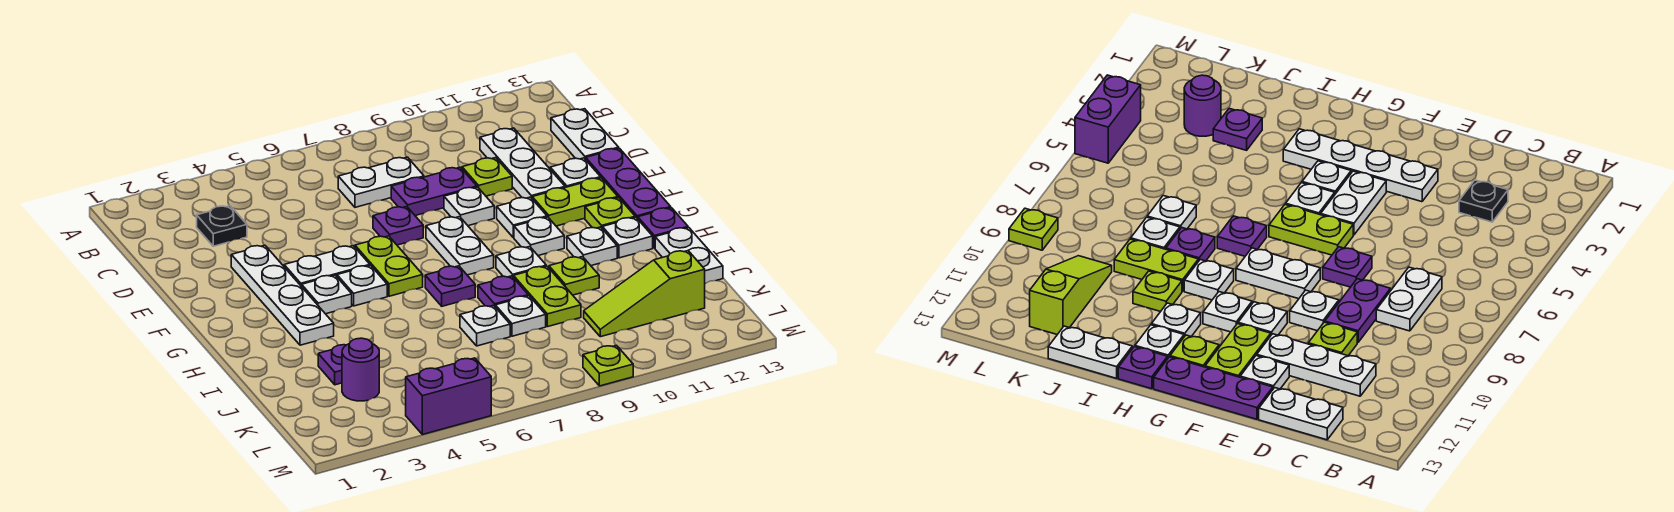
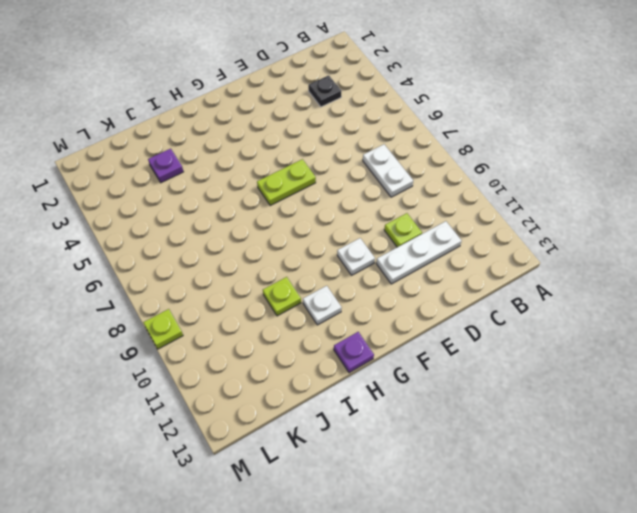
none -> white plate C13:D13 level 1
none -> purple plate D8:D9 level 1
none -> white plate E3:H3 level 1
none -> purple plate E7 level 1

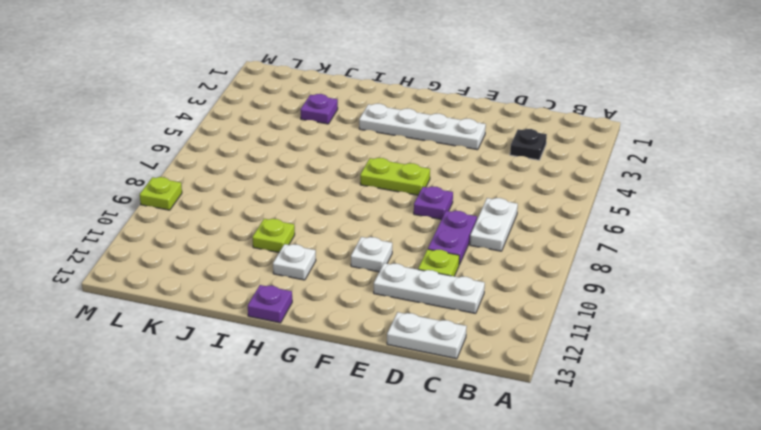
none -> white plate E9 level 1
none -> white plate E12 level 1
none -> purple plate E13:G13 level 1
none -> white plate F4:F5 level 1

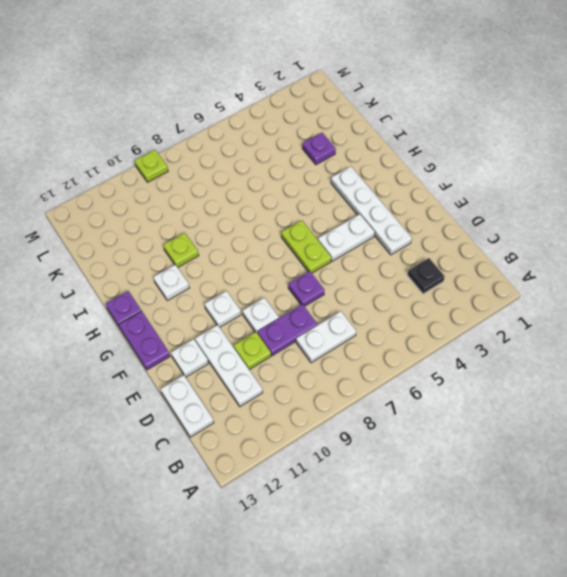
purple plate F13:G13 level 1 -> purple plate E13:G13 level 1
none -> white plate F8:G8 level 1
none -> lime plate F11:F12 level 1
none -> white plate G4 level 1
none -> white plate G5 level 1

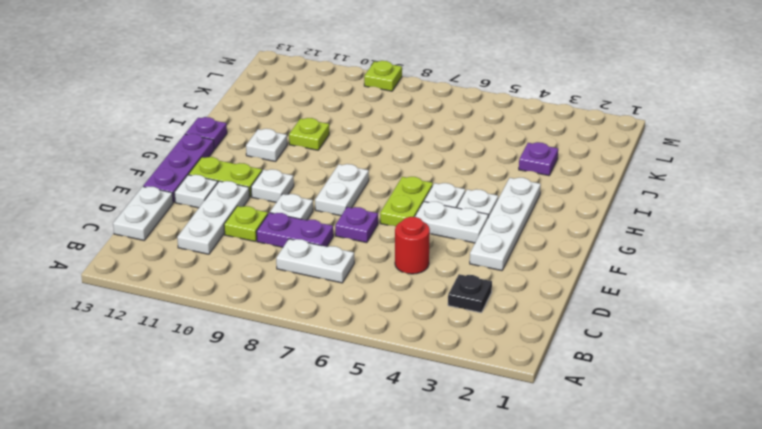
red round brick D5 level 1 -> none
none -> white plate G10 level 1
none -> lime plate G12 level 1
none -> purple plate H7 level 1
none -> white plate H9 level 1

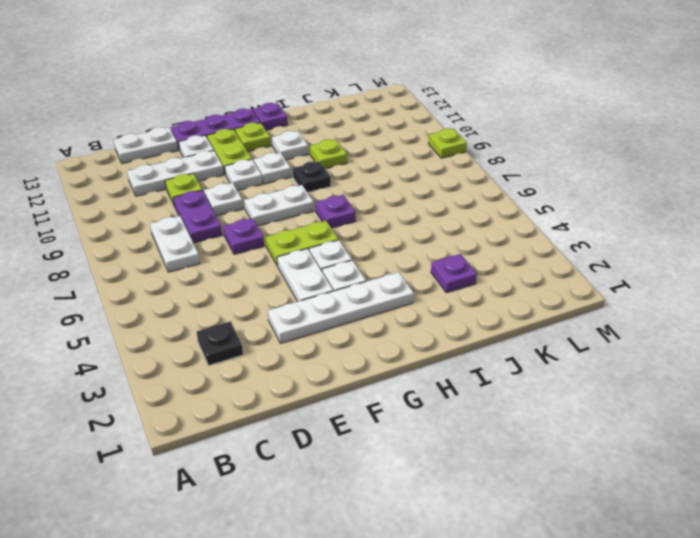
black plate H9 level 1 -> white plate H9 level 1
none -> white plate H12 level 1
none -> purple plate I8 level 1
none -> lime plate I9:J9 level 1
none -> white plate I13:J13 level 1

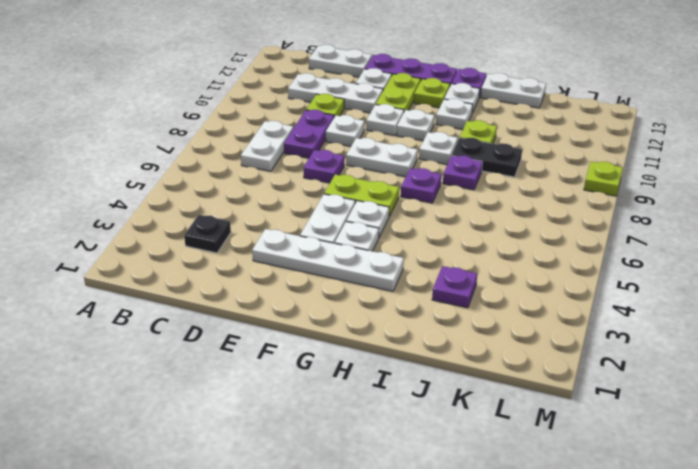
black plate I9:J9 level 1 -> lime plate I9:J9 level 1
none -> white plate J7 level 1
none -> white plate J8 level 1
none -> purple round brick K3 level 1
none -> lime slope K10:K12 level 1 top 12

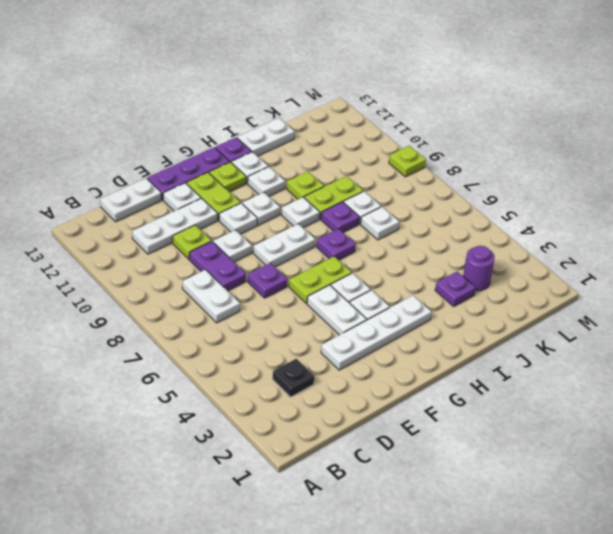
none -> lime slope K10:K12 level 1 top 12
none -> purple brick M4:M5 level 1

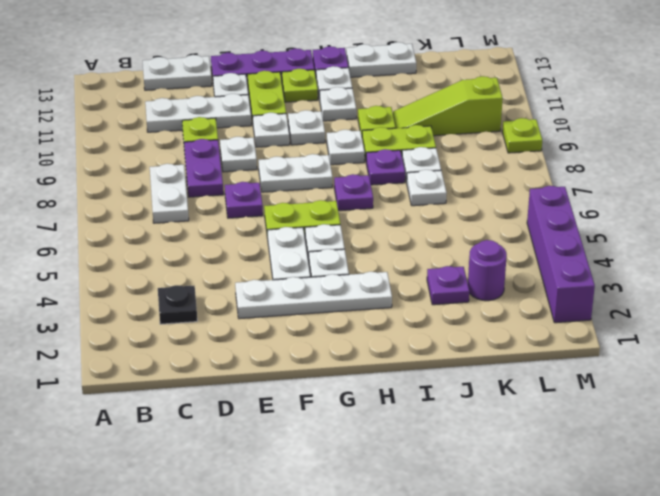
lime slope J10:L10 level 1 top L -> lime slope K10:K12 level 1 top 12
purple brick M2:M5 level 1 -> purple brick M4:M5 level 1

